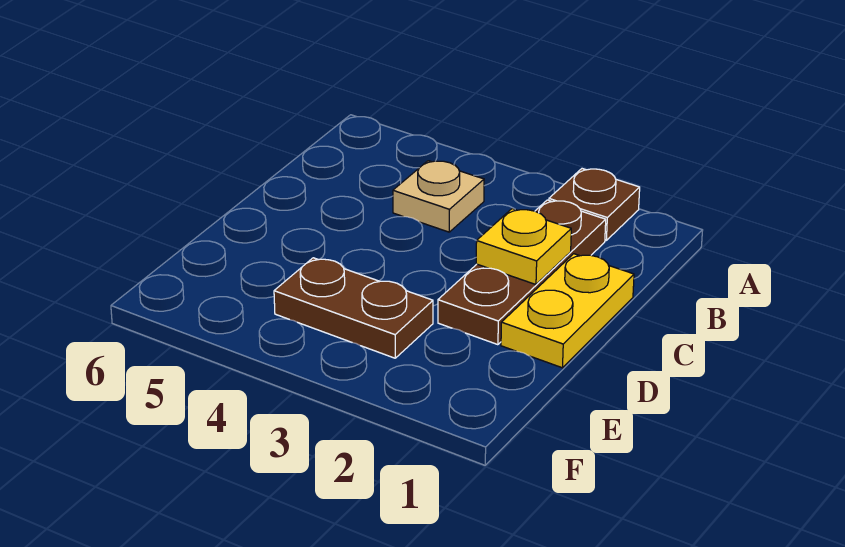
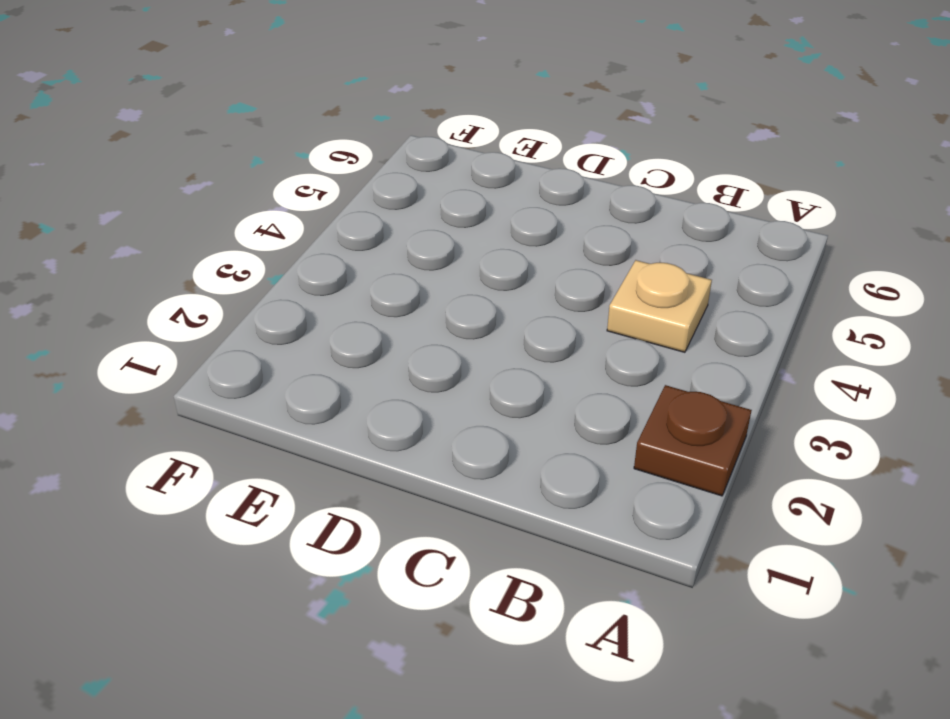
none -> brown plate B2:D2 level 1
none -> yellow plate C1:D1 level 1

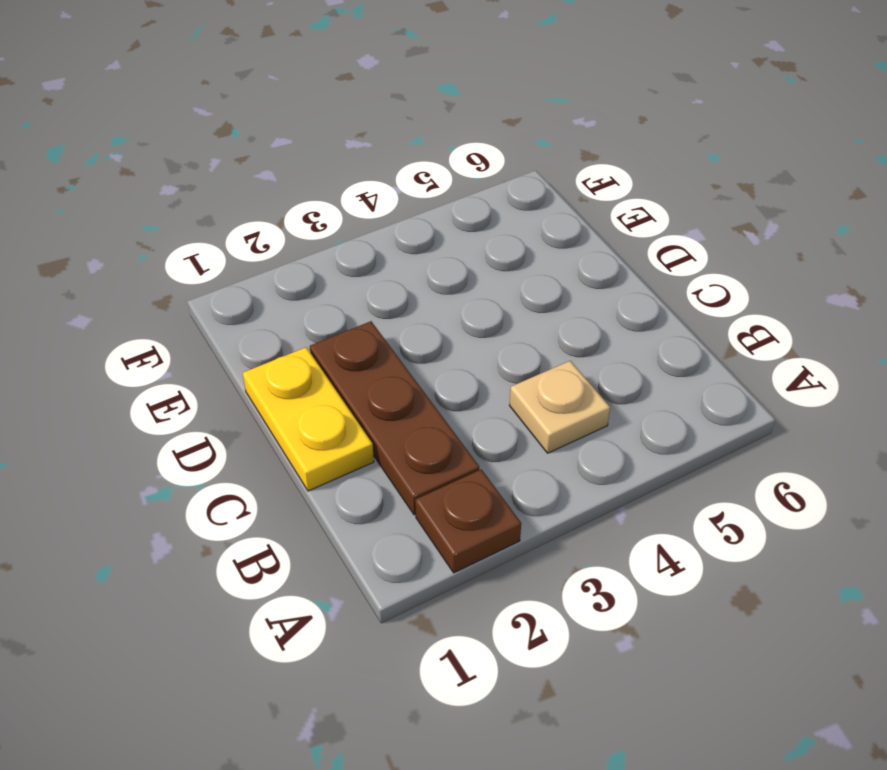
none -> brown plate E3:E4 level 1
none -> yellow plate C2 level 2

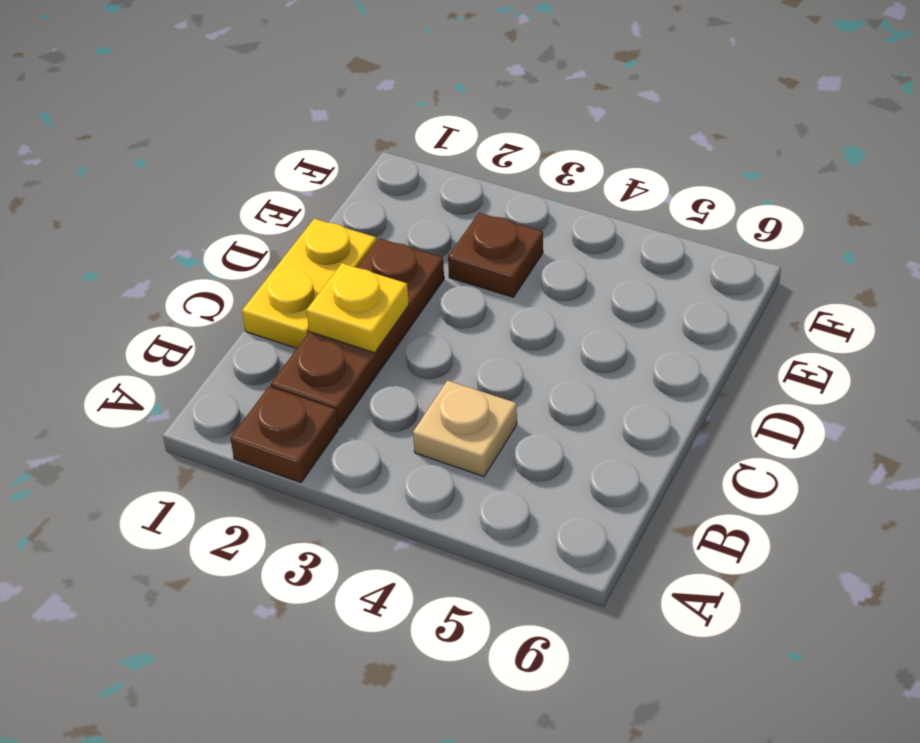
brown plate E3 level 1 -> brown plate E3:E4 level 1

